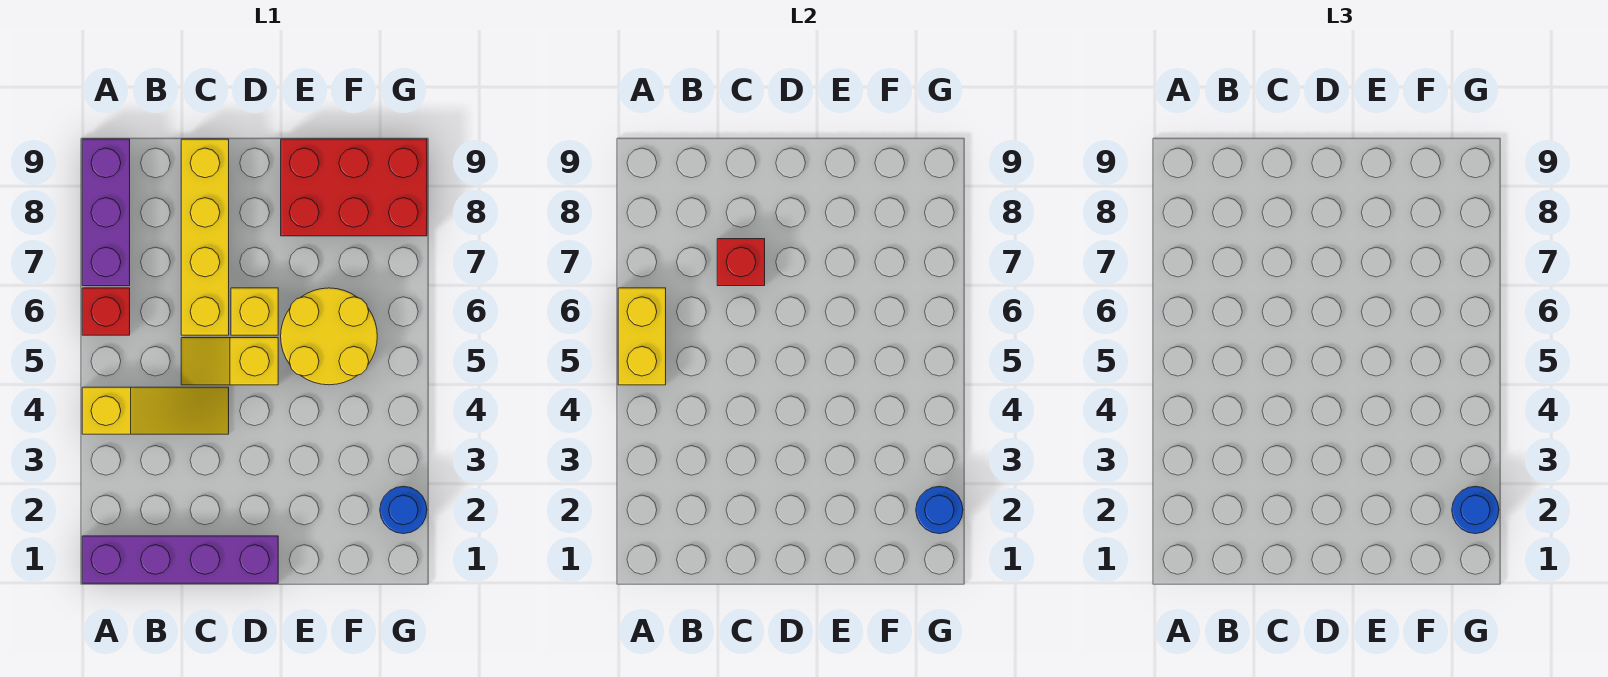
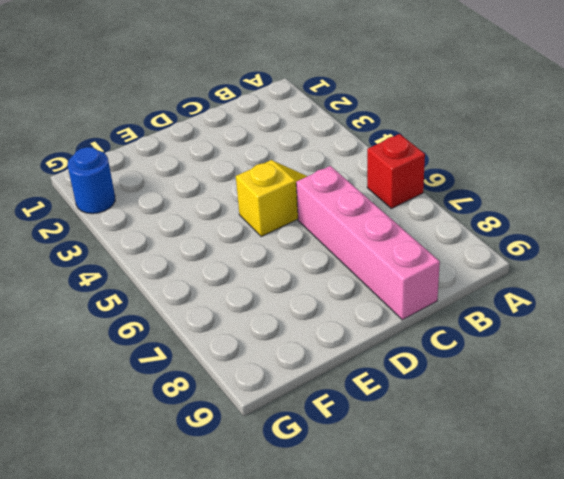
pink brick C6:C9 level 1 -> yellow brick C6:C9 level 1
none -> purple brick A1:D1 level 1
none -> yellow slope A4:C4 level 1 top A
none -> purple brick A7:A9 level 1

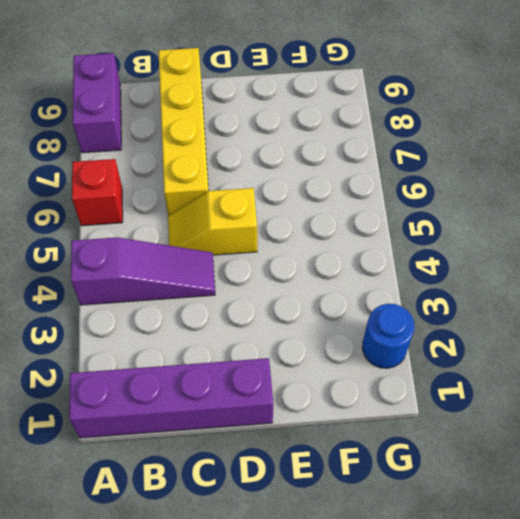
purple slope A4:C4 level 1 top A -> yellow slope A4:C4 level 1 top A
purple brick A8:A9 level 1 -> purple brick A7:A9 level 1
none -> yellow brick D6 level 1
none -> yellow round brick E5:F6 level 1
none -> red brick E8:G9 level 1

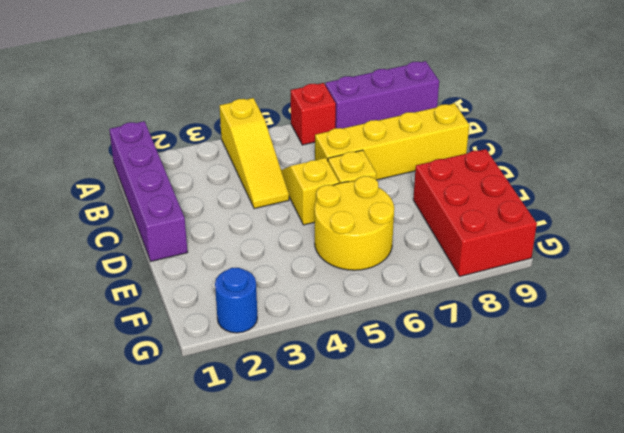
none -> yellow brick A5:A6 level 2
none -> red brick C7 level 2
none -> blue round brick G2 level 2

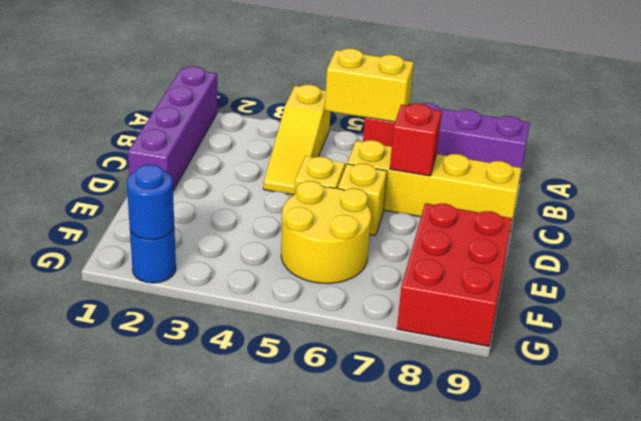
none -> blue round brick G2 level 3

